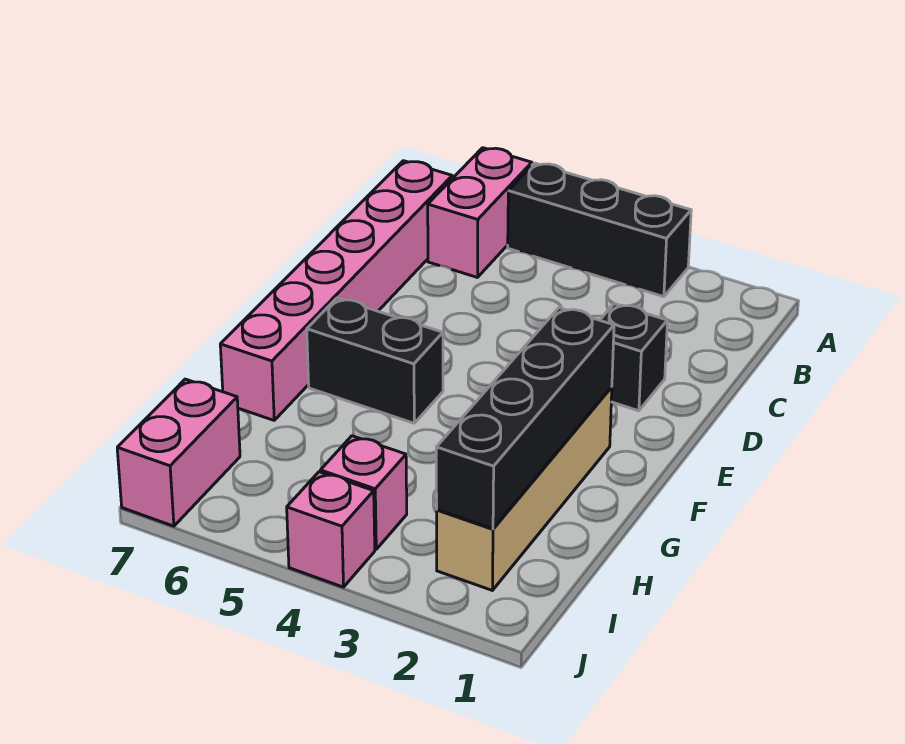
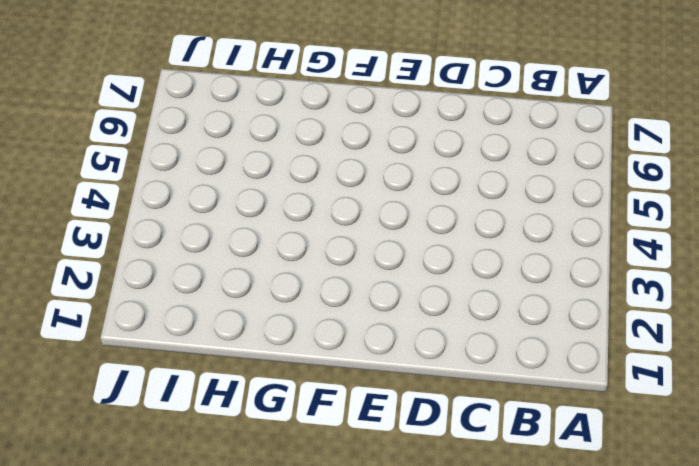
none -> black brick A3:A5 level 1
none -> pink brick A6:B6 level 1

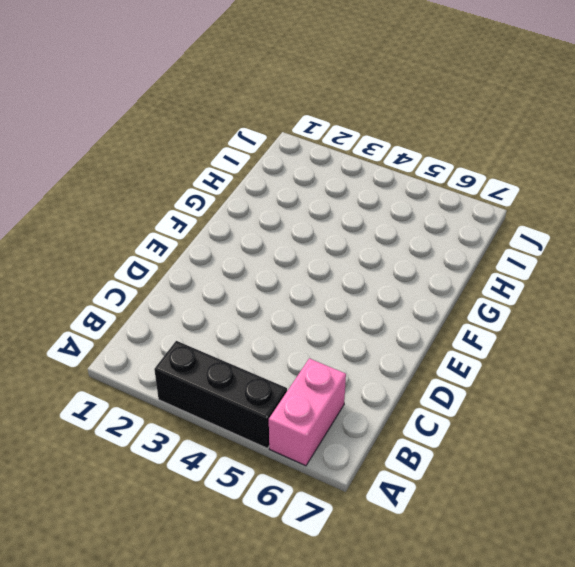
none -> pink brick B7:G7 level 1
none -> black brick D2 level 1

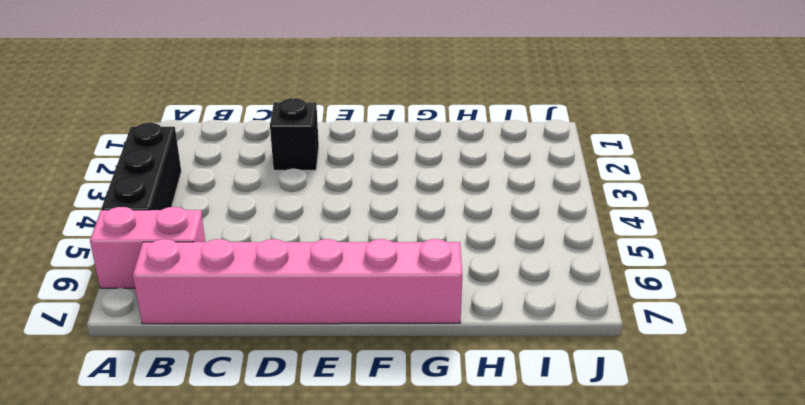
none -> tan brick F2:I2 level 1
none -> black brick F5:F6 level 1

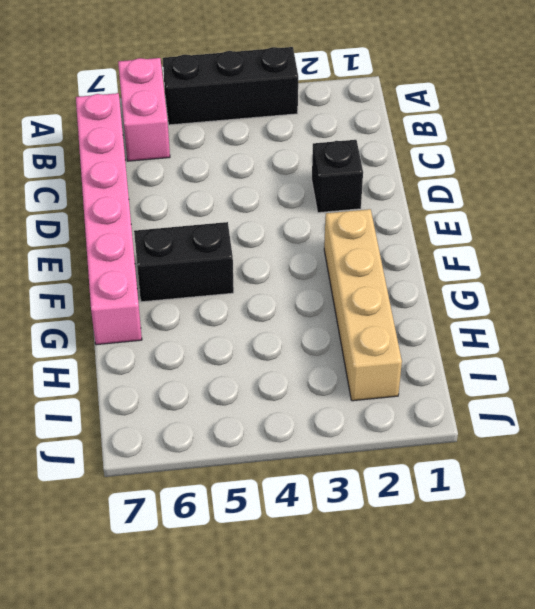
none -> pink brick I4 level 1
none -> pink brick I7:J7 level 1

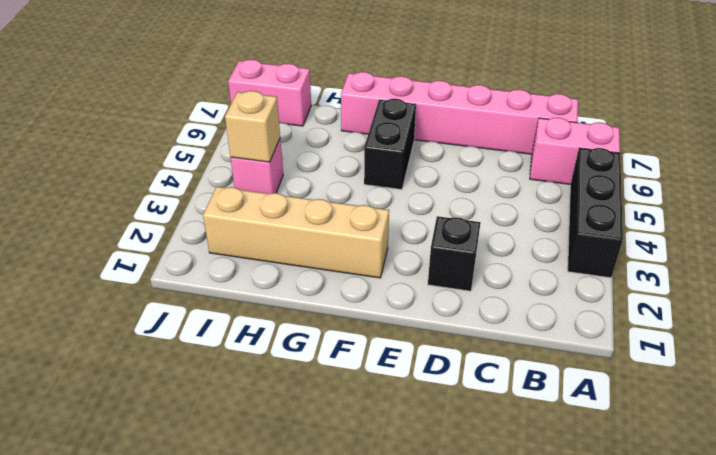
tan brick I4 level 2 -> none
none -> pink brick J4 level 1
none -> black brick F2:I2 level 2

